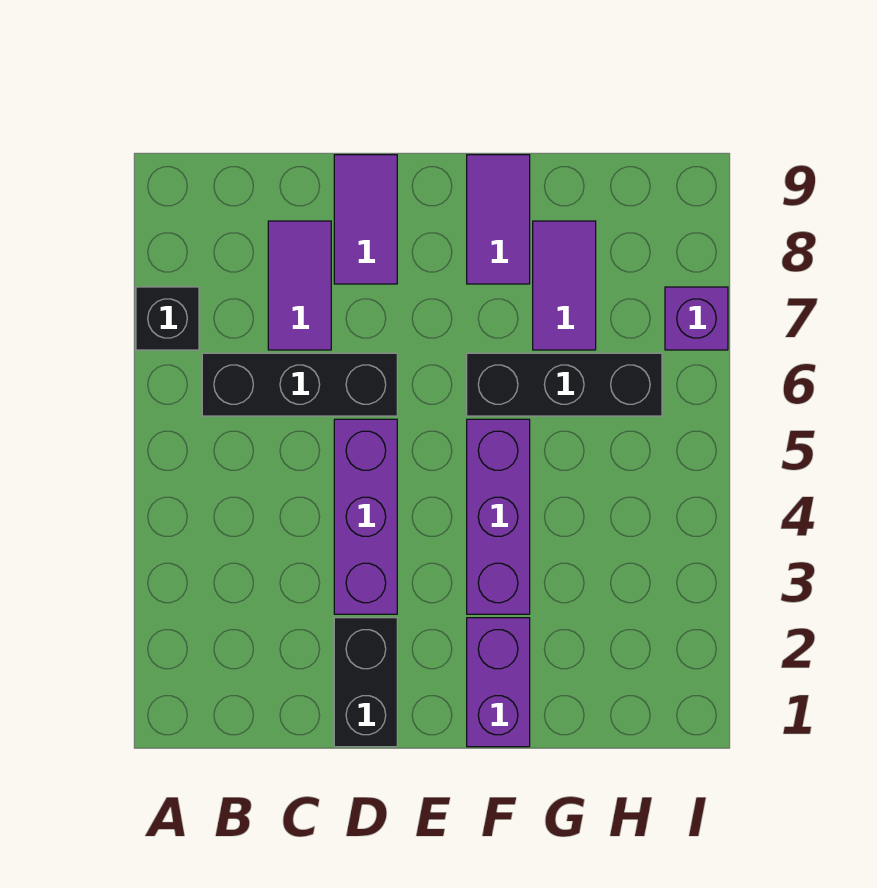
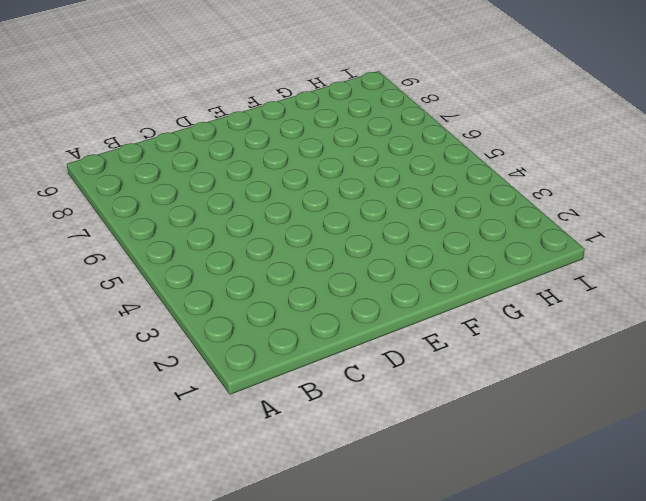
none -> black brick A7 level 1
none -> black brick B6:D6 level 1
none -> purple tile C7:C8 level 1

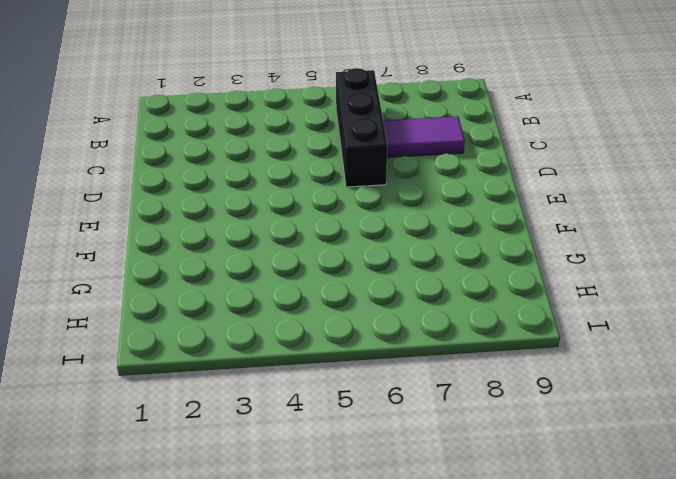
none -> black brick A7 level 1
none -> black brick D1:D2 level 1
none -> purple brick D3:D5 level 1

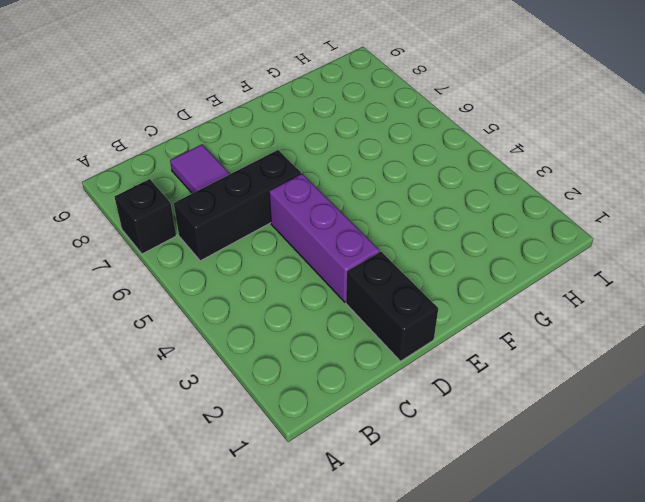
none -> purple tile D8:D9 level 1
none -> purple brick F1:F2 level 1
none -> purple brick F3:F5 level 1

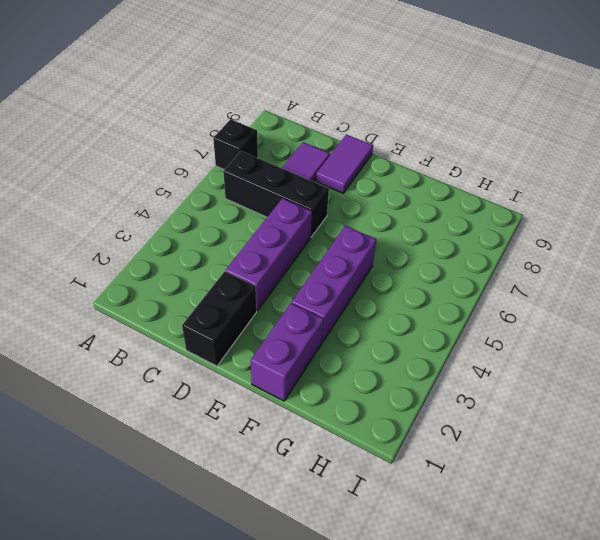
none -> black brick F6:H6 level 1
none -> purple tile F8:F9 level 1
none -> purple tile G7:G8 level 1

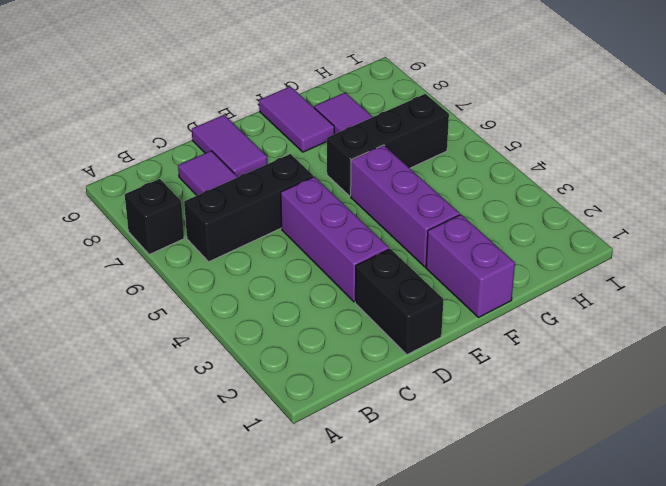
none -> purple brick I7 level 1

